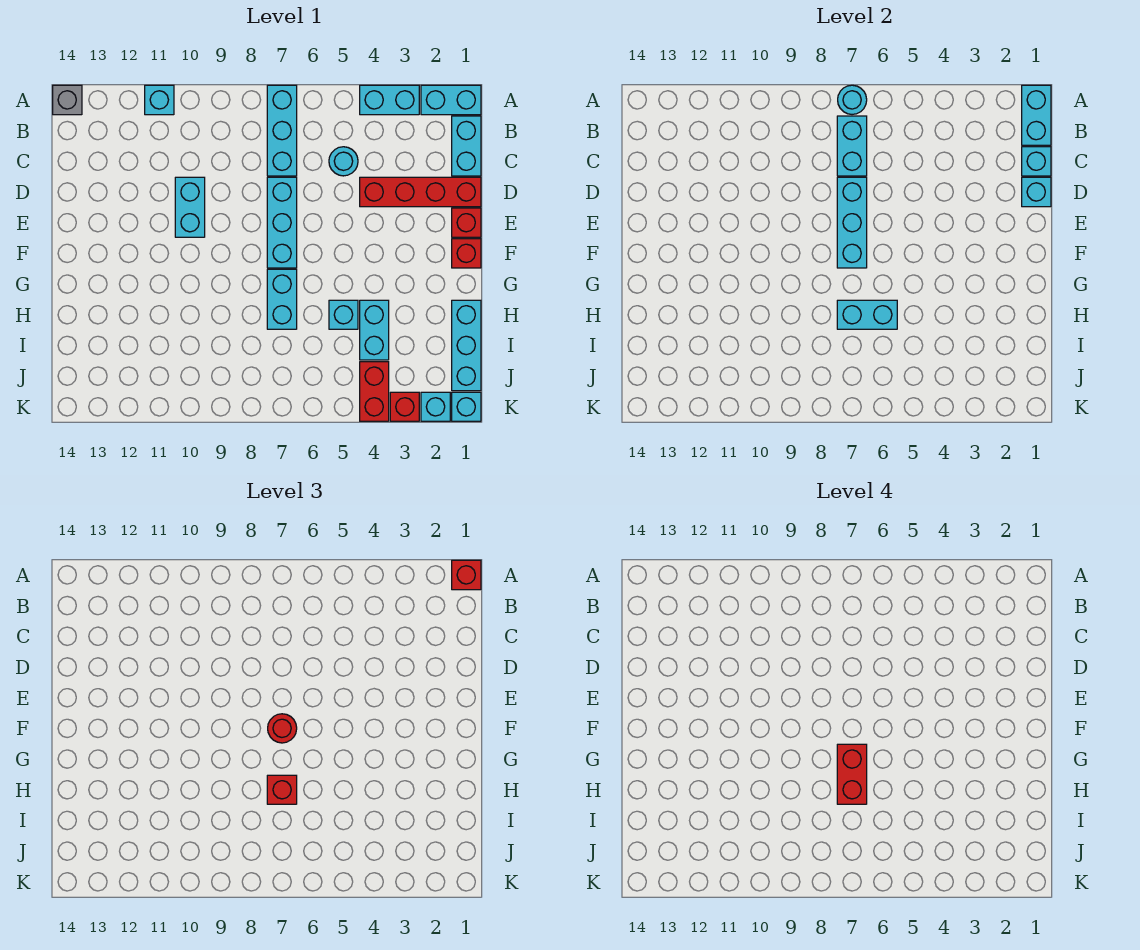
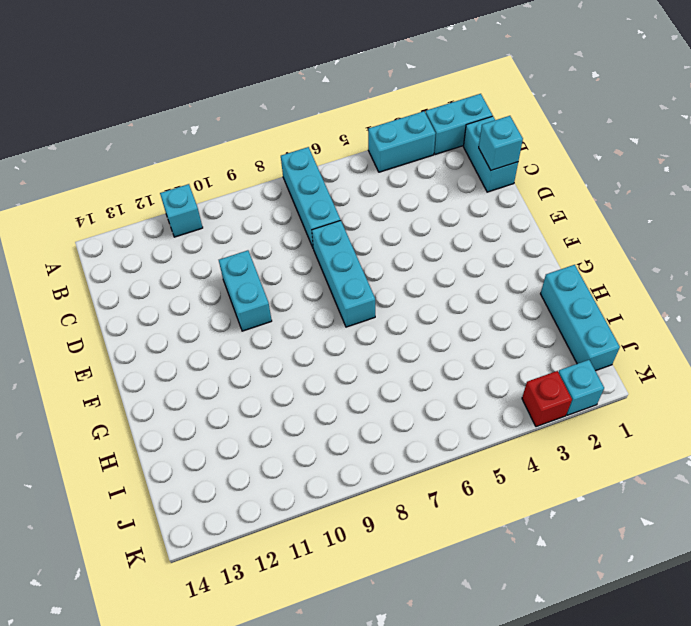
none -> grey brick A14 level 1
none -> cyan round brick C5 level 1
none -> red brick D1:D4 level 1
none -> red brick E1 level 1

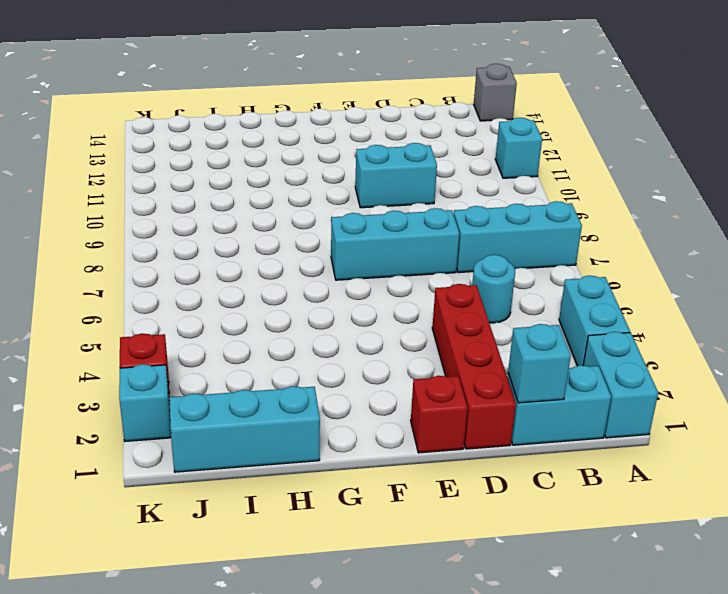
none -> red brick F1 level 1
none -> cyan brick G7:H7 level 1
none -> cyan brick H4:I4 level 1
none -> cyan brick H5 level 1

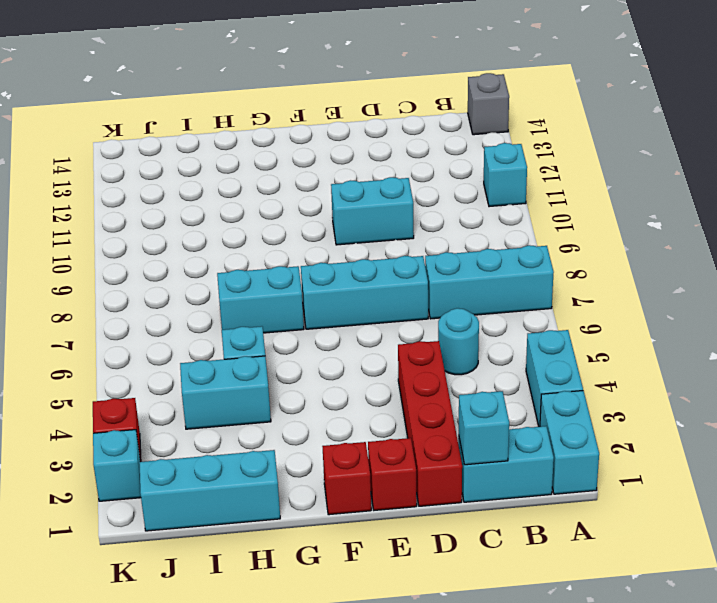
none -> red brick J4:K4 level 1
none -> cyan brick K1 level 1
none -> cyan brick A1:B1 level 2
none -> cyan round brick A7 level 2

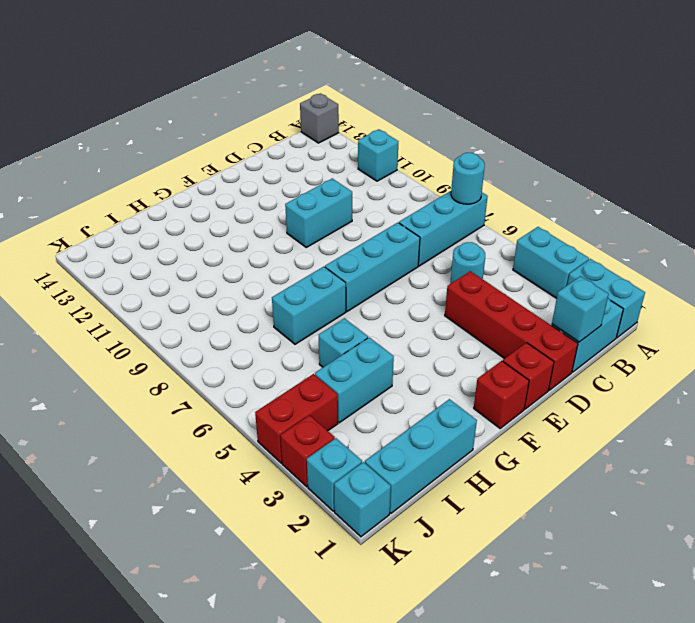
none -> cyan brick A1:B1 level 2
none -> cyan brick B7:C7 level 2
none -> cyan brick D1 level 2
none -> cyan brick D7:F7 level 2

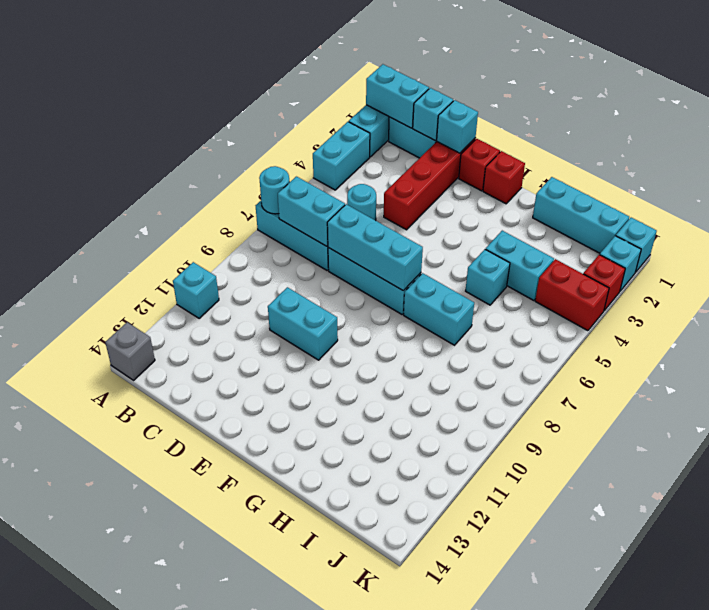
none -> cyan brick H6:H7 level 2
none -> red brick A1 level 3
none -> red round brick F7 level 3
none -> red brick H7 level 3

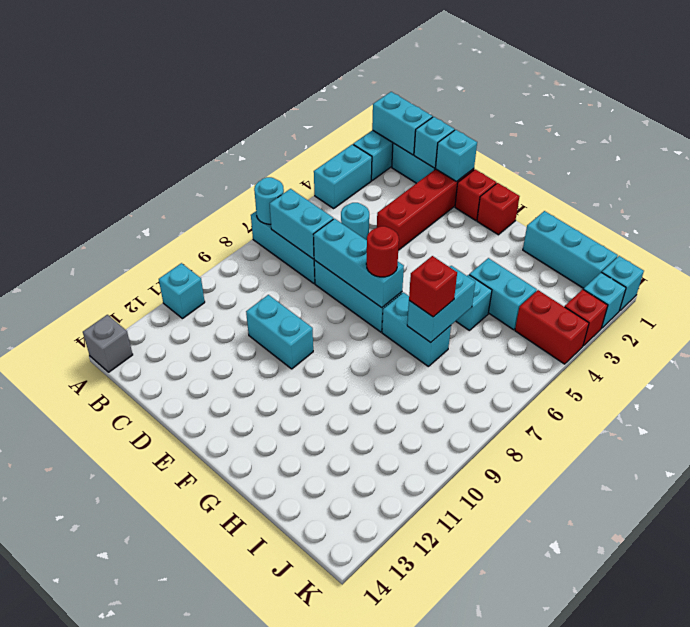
none -> red brick A1 level 3
none -> red brick G7:H7 level 4

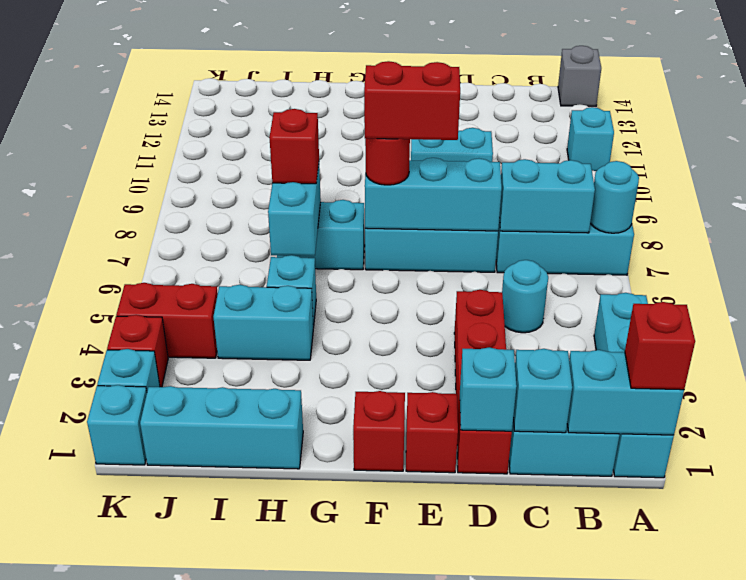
red brick E7:F7 level 4 -> red brick G7:H7 level 4

